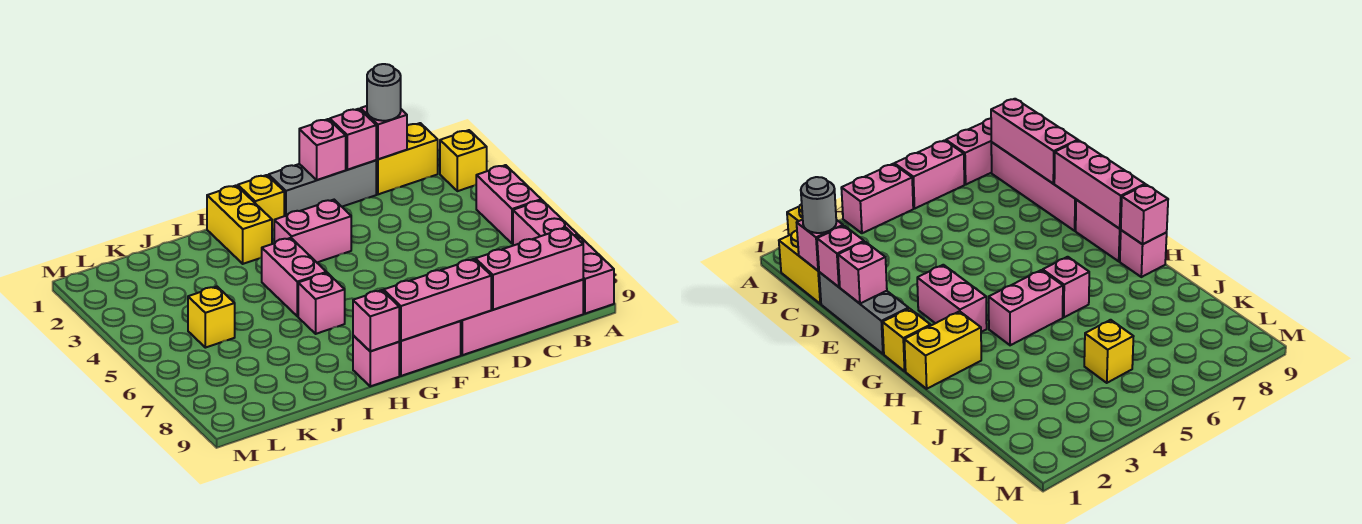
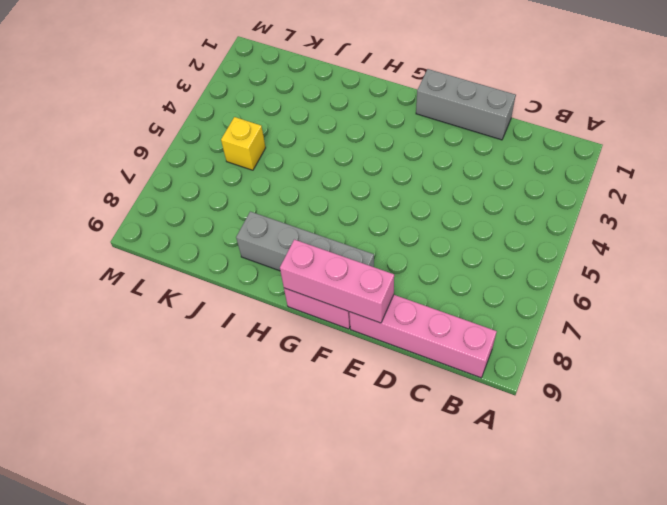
grey brick F8:I8 level 1 -> none
none -> yellow brick A2 level 1
none -> pink brick A4:A5 level 1
none -> pink brick A6:A7 level 1

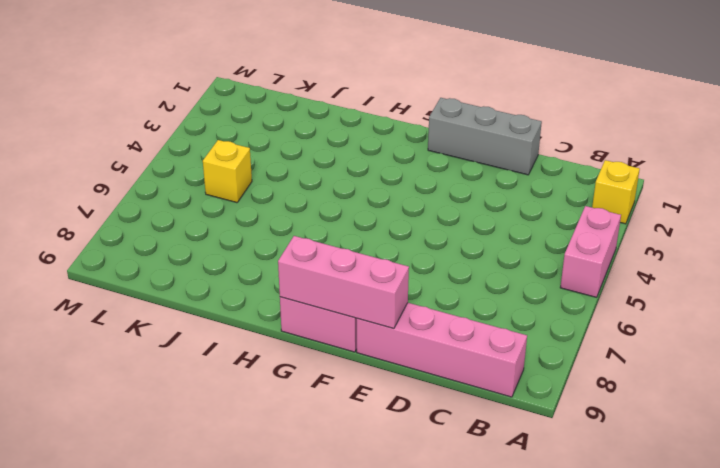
none -> pink brick A6:A7 level 1
none -> pink brick A8:A9 level 1
none -> yellow brick B1:C1 level 1

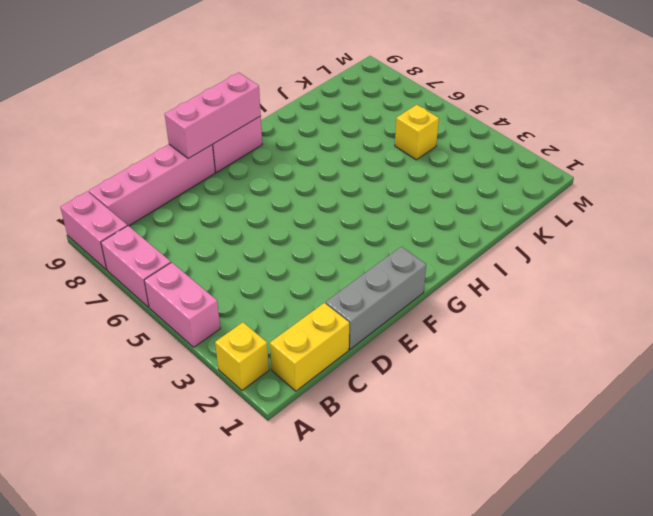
none -> pink brick F3:G3 level 1
none -> yellow brick G1 level 1
none -> yellow brick H1:H2 level 1

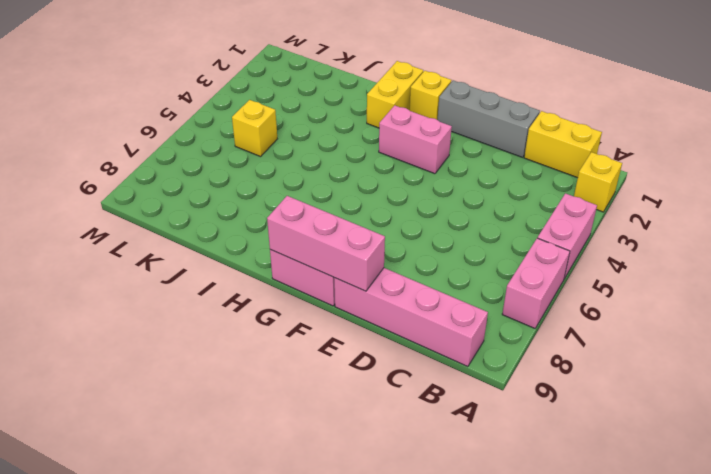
none -> pink brick A8:A9 level 1
none -> pink brick H4:H5 level 1
none -> pink brick H6 level 1

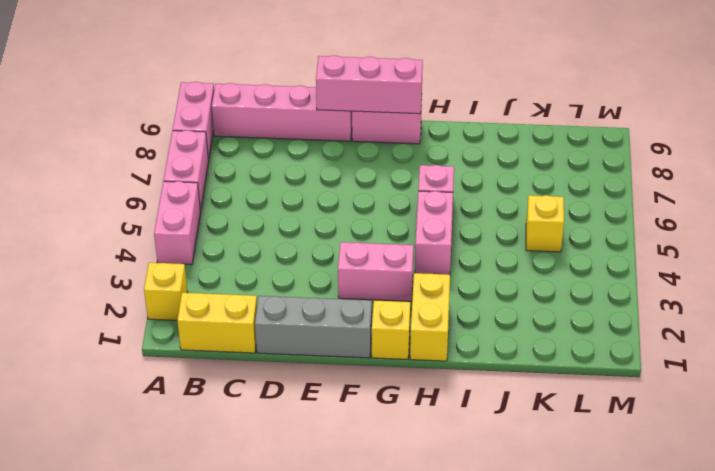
none -> pink brick H9 level 1
none -> pink brick B9:D9 level 2
none -> pink brick C1 level 2

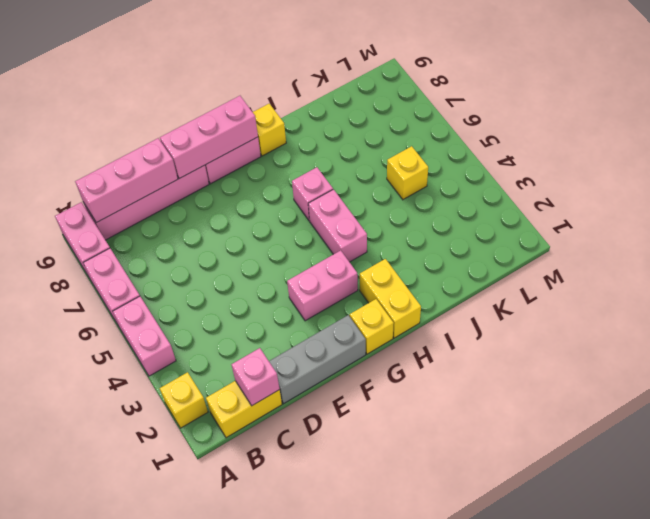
yellow brick H9 level 1 -> pink brick H9 level 1
none -> pink brick D1 level 2
none -> pink brick E1 level 2
none -> pink brick H9 level 2

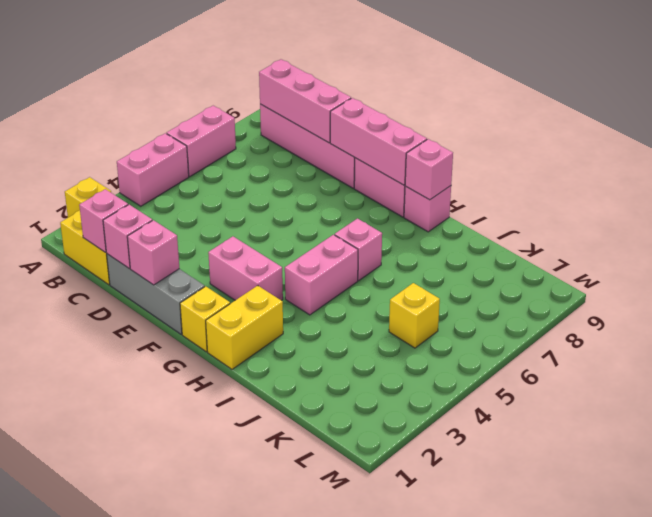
none -> pink brick A8:A9 level 1
none -> grey round brick C1 level 3

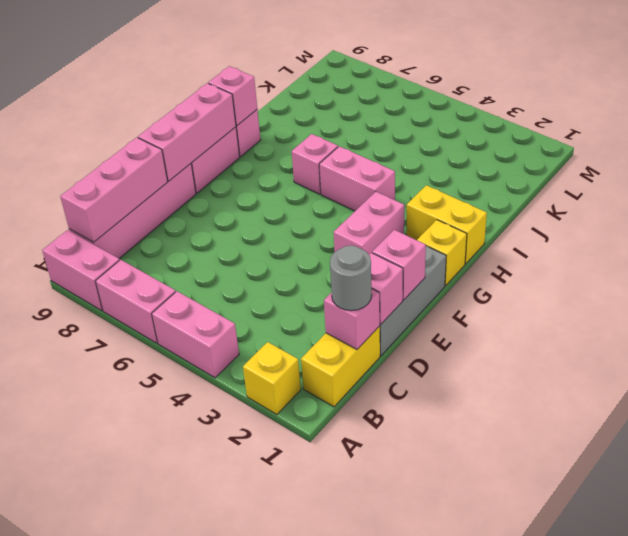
none -> yellow brick K5 level 1

